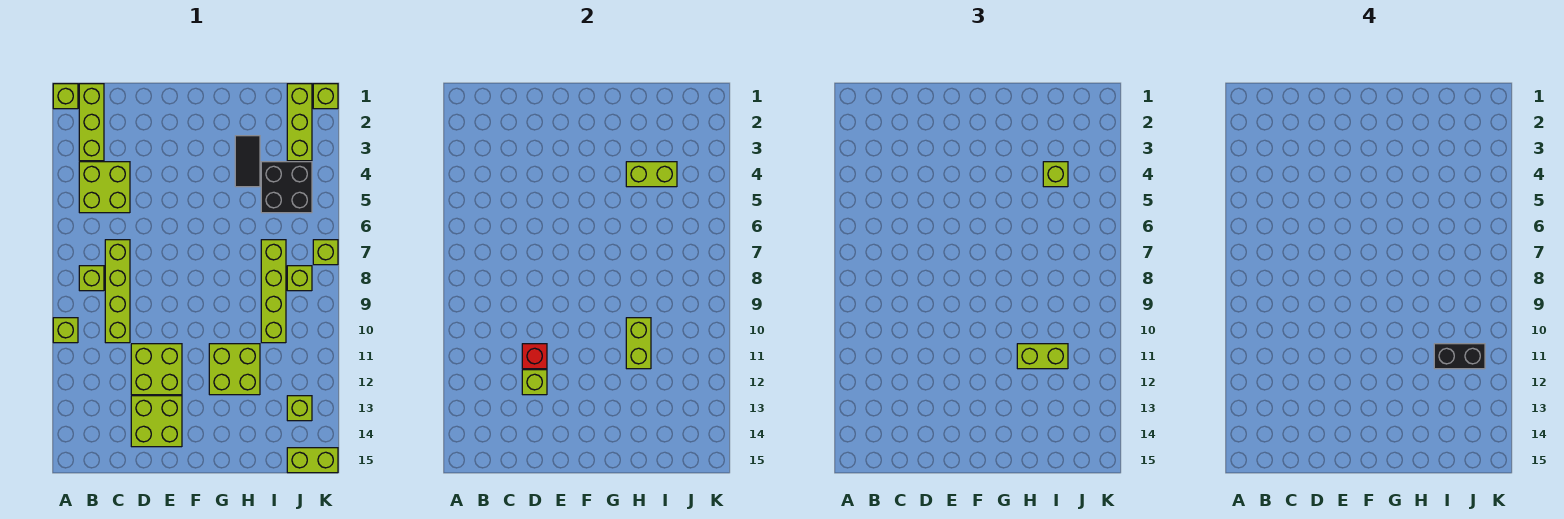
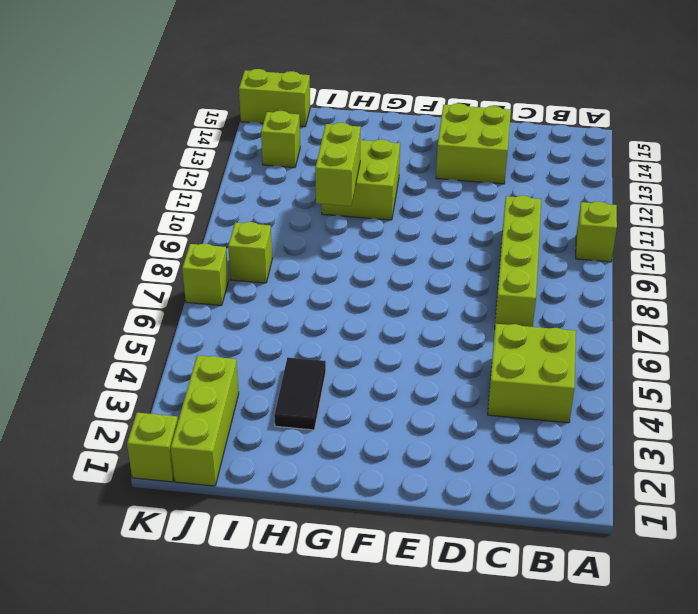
none -> lime brick A1 level 1
none -> lime brick B1:B3 level 1
none -> lime brick B8 level 1

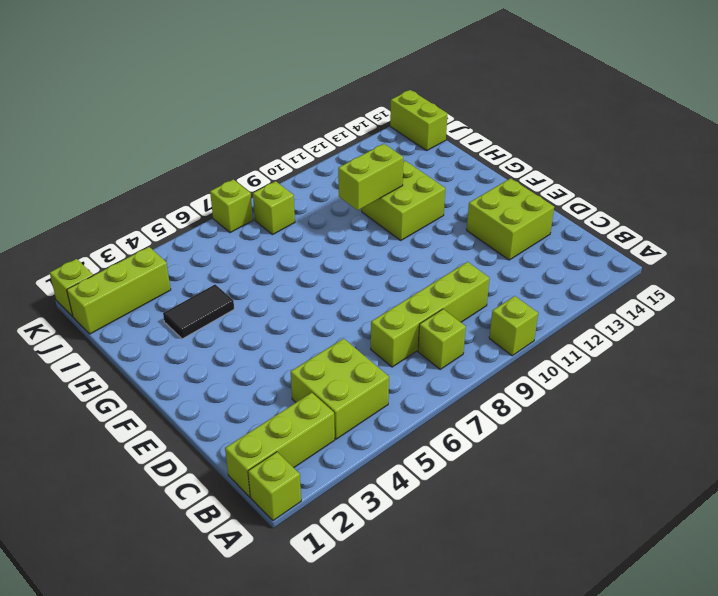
none -> lime brick D11:E12 level 1
none -> black brick I4:J5 level 1
none -> lime brick I7:I10 level 1

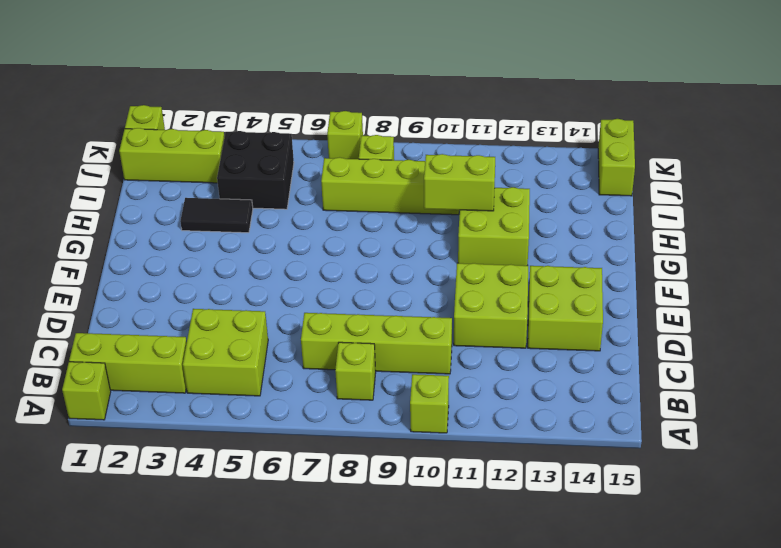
none -> lime brick J13 level 1
none -> red brick D11 level 2
none -> lime brick D12 level 2

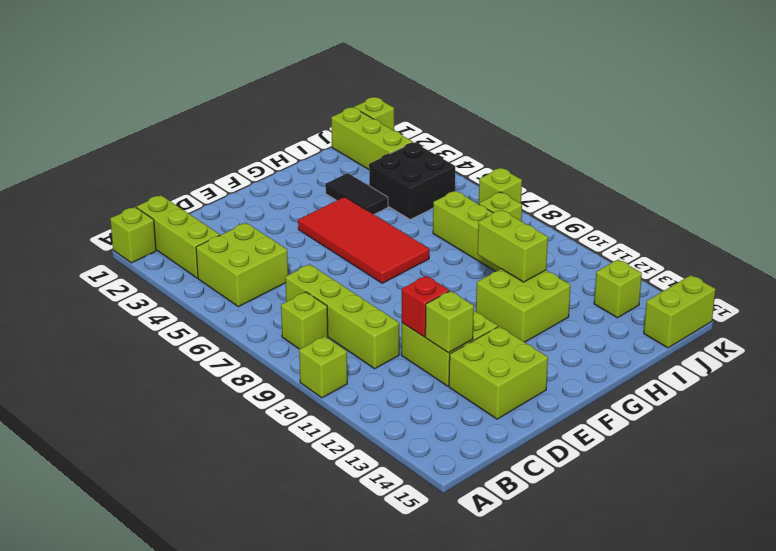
red tile F4:G7 level 1 -> none
none -> lime brick H4:I4 level 2
none -> lime brick H11:I11 level 3
none -> lime brick I4 level 3

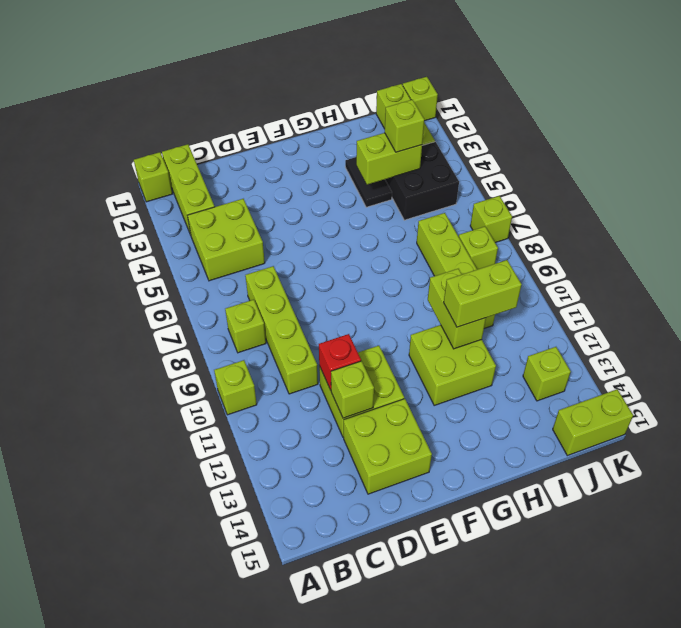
none -> black brick I11:J11 level 4

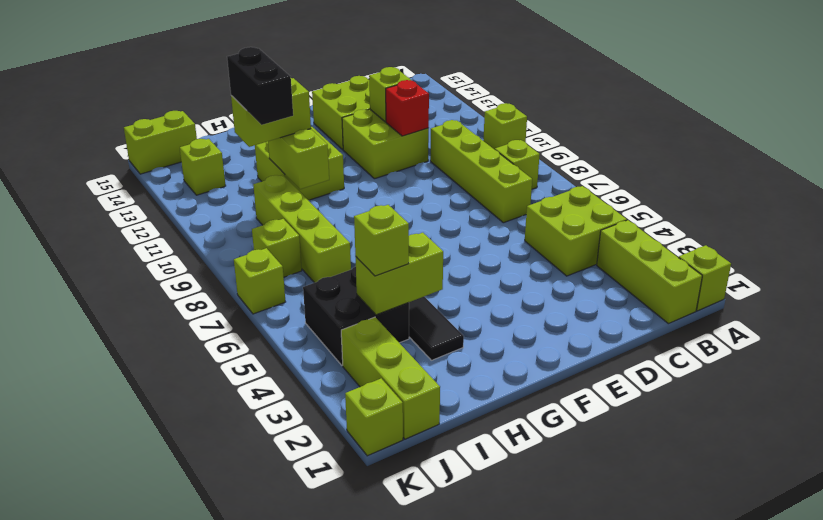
black brick I10:I11 level 4 -> black brick I11:J11 level 4

